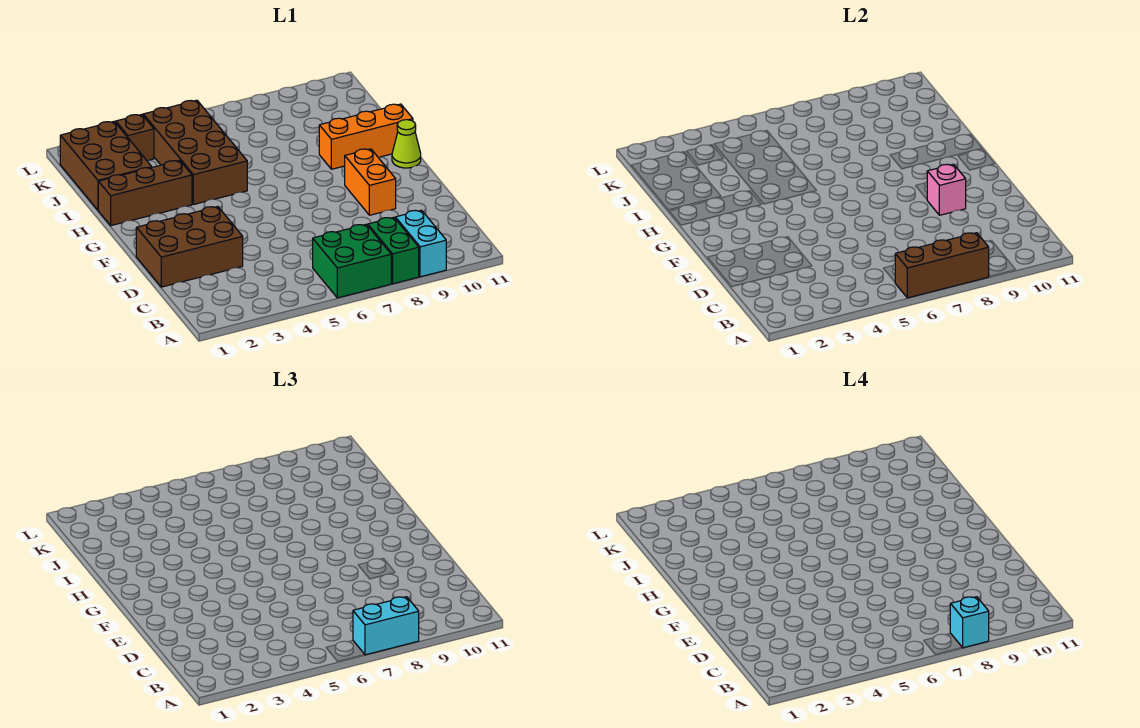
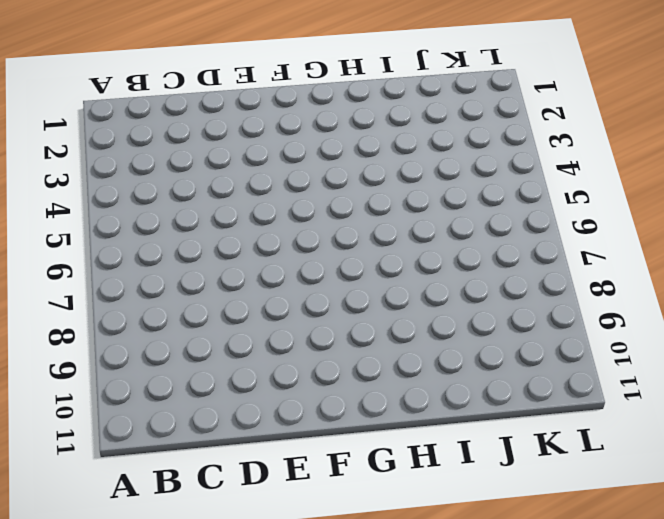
none -> green brick A6:B7 level 1
none -> green brick A8:B8 level 1
none -> cyan brick A9:B9 level 1

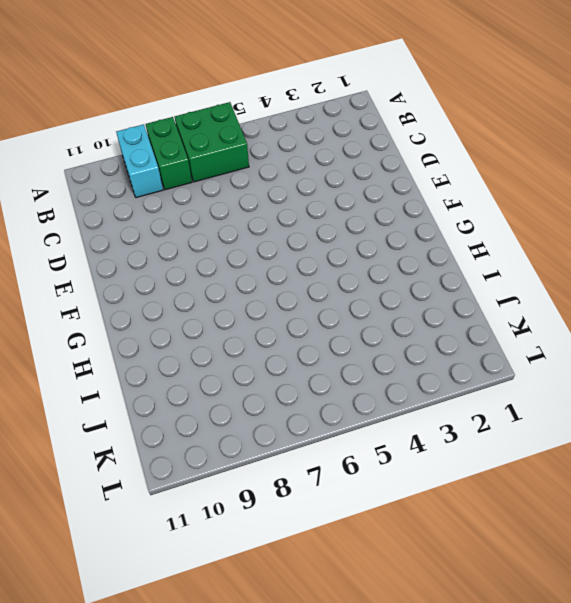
none -> brown brick D1:E3 level 1
none -> orange brick E9:F9 level 1
none -> lime cone G11 level 1

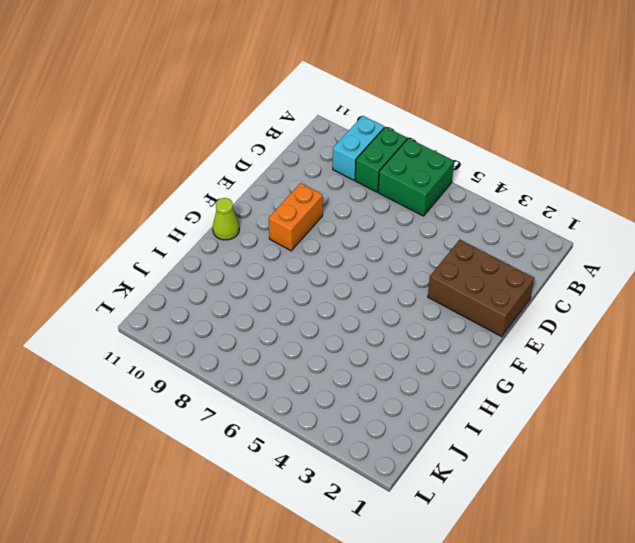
none -> brown brick H1:H3 level 1
none -> brown brick H4:K5 level 1
none -> orange brick H9:H11 level 1

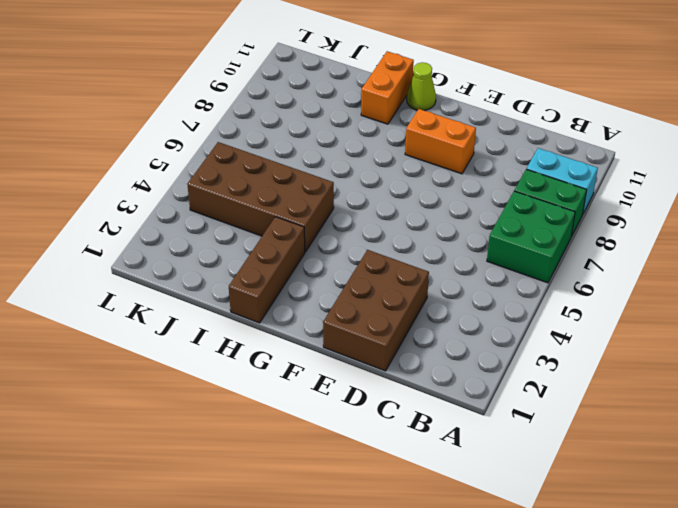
orange brick H10:H11 level 1 -> orange brick H9:H11 level 1
none -> brown brick I1:K2 level 1
none -> brown brick K3 level 1
none -> brown brick A6:A8 level 2

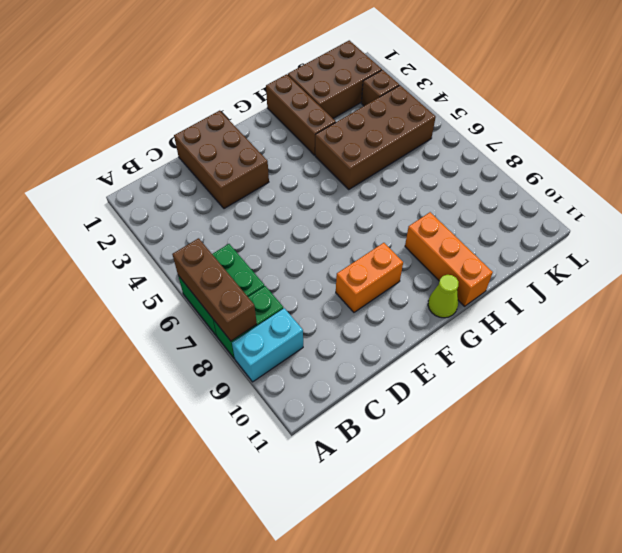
none -> pink brick E9 level 2
none -> cyan brick A7:A8 level 3
none -> cyan brick A8 level 4

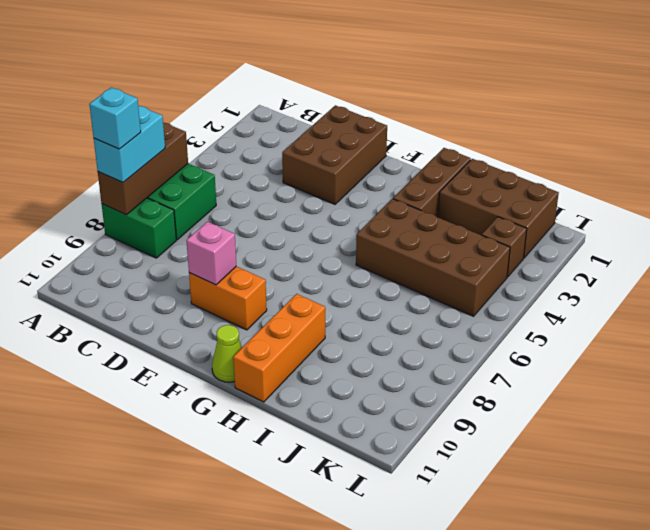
none -> cyan brick A9:B9 level 1

